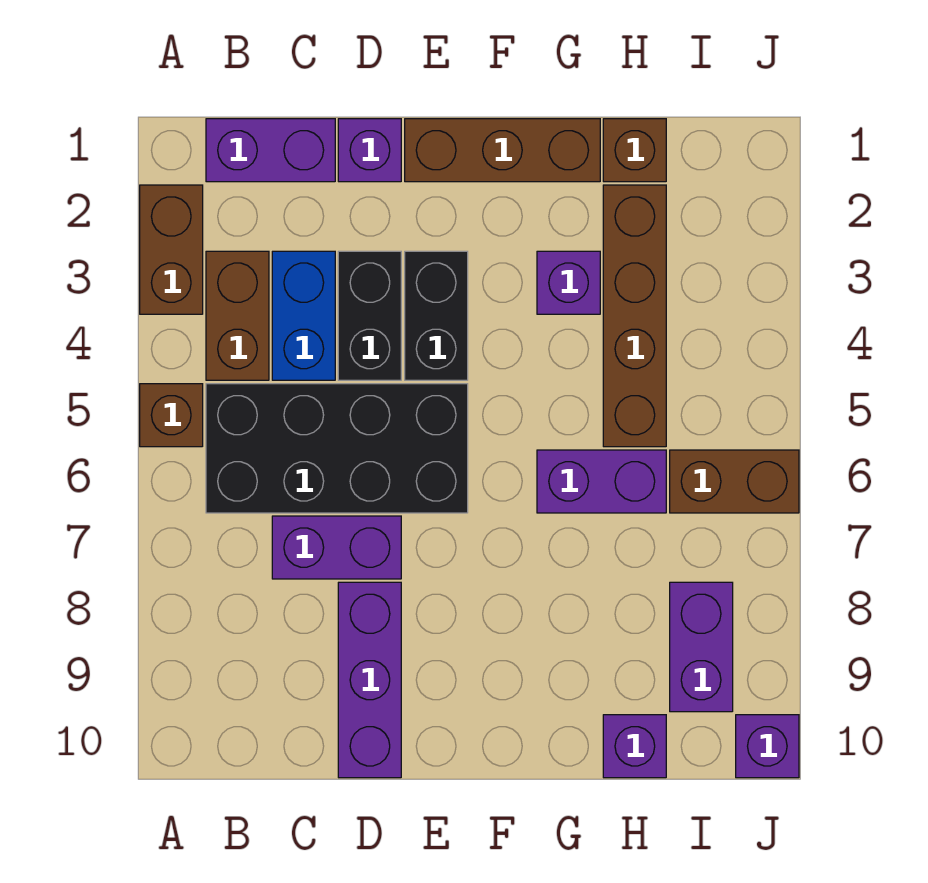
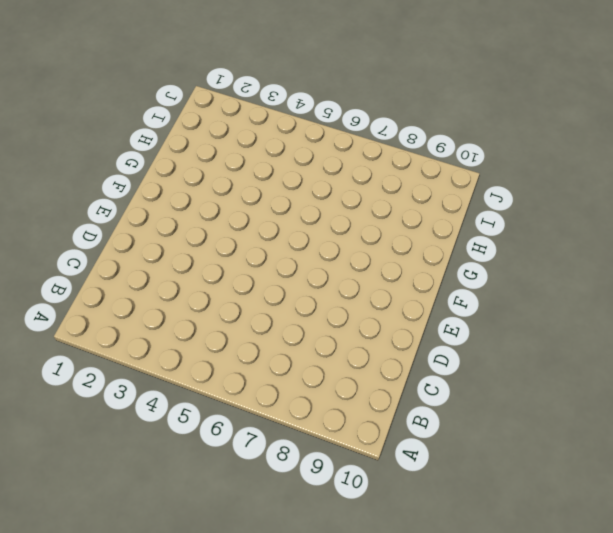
none -> brown brick A2:A3 level 1
none -> brown brick A5 level 1
none -> purple brick B1:C1 level 1

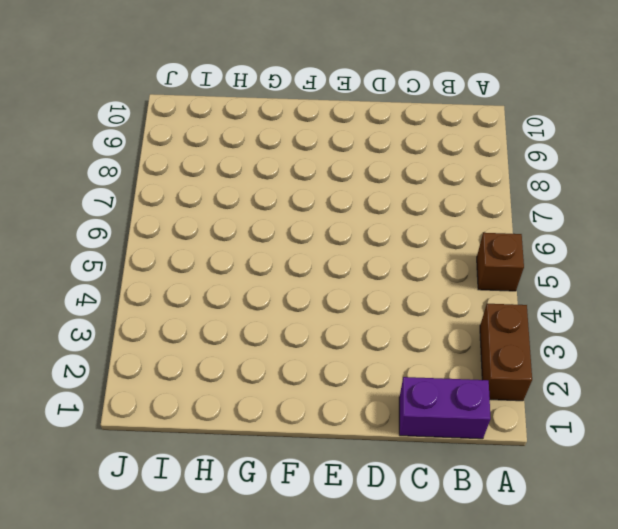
none -> brown brick B3:B4 level 1
none -> black brick B5:E6 level 1
none -> blue brick C3:C4 level 1

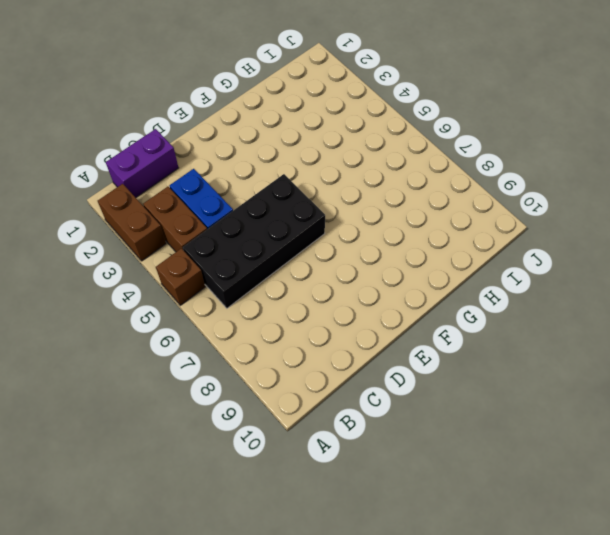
none -> purple brick C7:D7 level 1
none -> purple brick D1 level 1
none -> black brick D3:D4 level 1

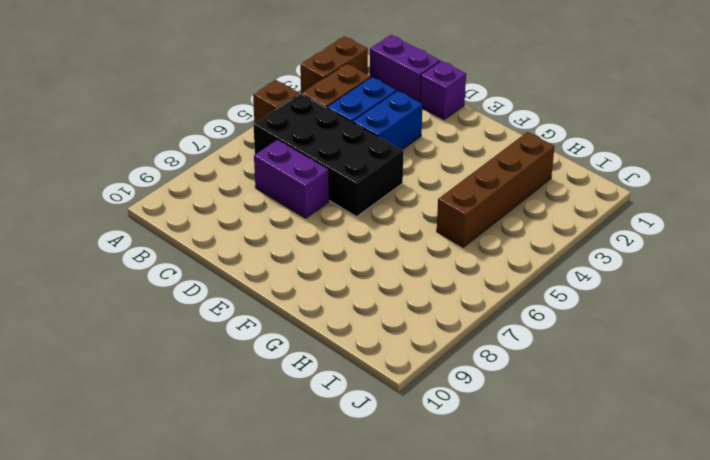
blue brick D3:D4 level 1 -> black brick D3:D4 level 1
none -> purple brick D8:D10 level 1
none -> brown brick E1:G1 level 1
none -> black brick E3:E4 level 1

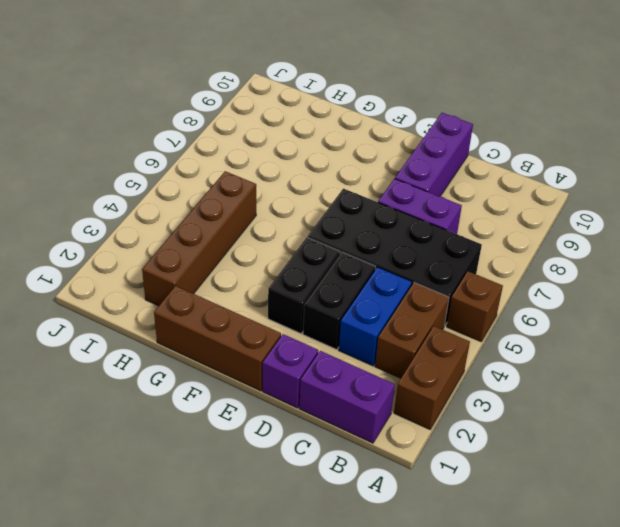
none -> purple brick G3 level 1
none -> purple brick G6:H6 level 1
none -> brown brick H1 level 1

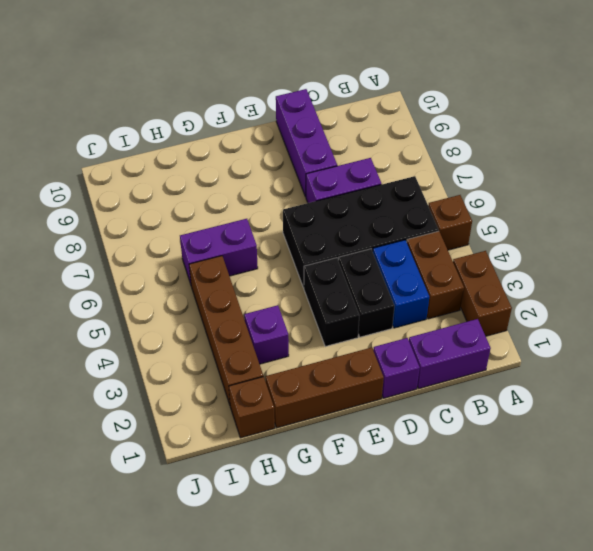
none -> purple brick H10 level 1
none -> brown brick I6:J6 level 1
none -> purple brick I8:I9 level 1

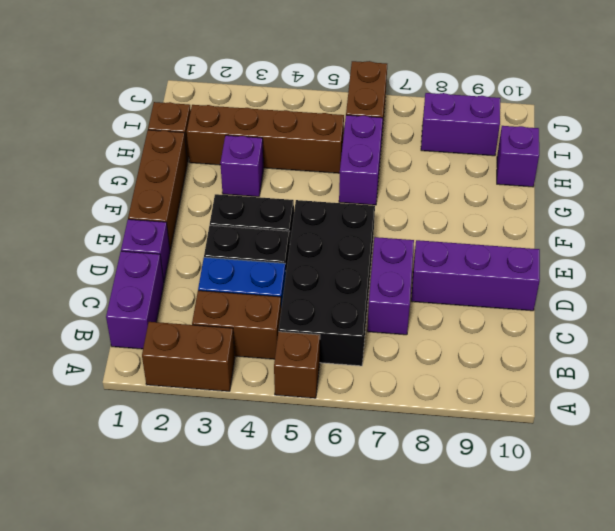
none -> purple brick J10 level 1

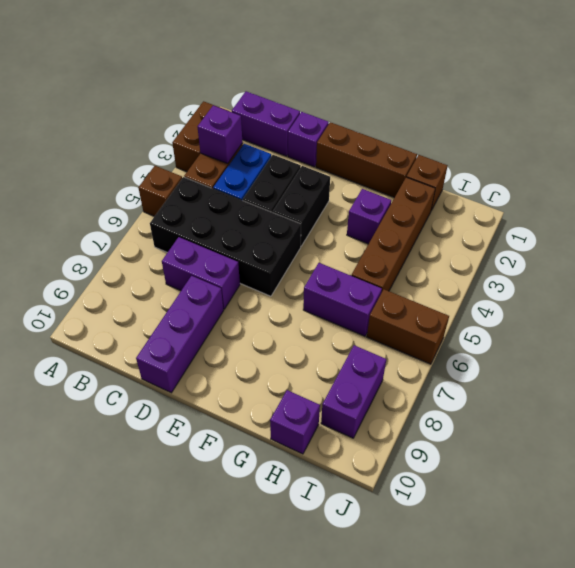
purple brick B3 level 2 -> purple brick J10 level 1

